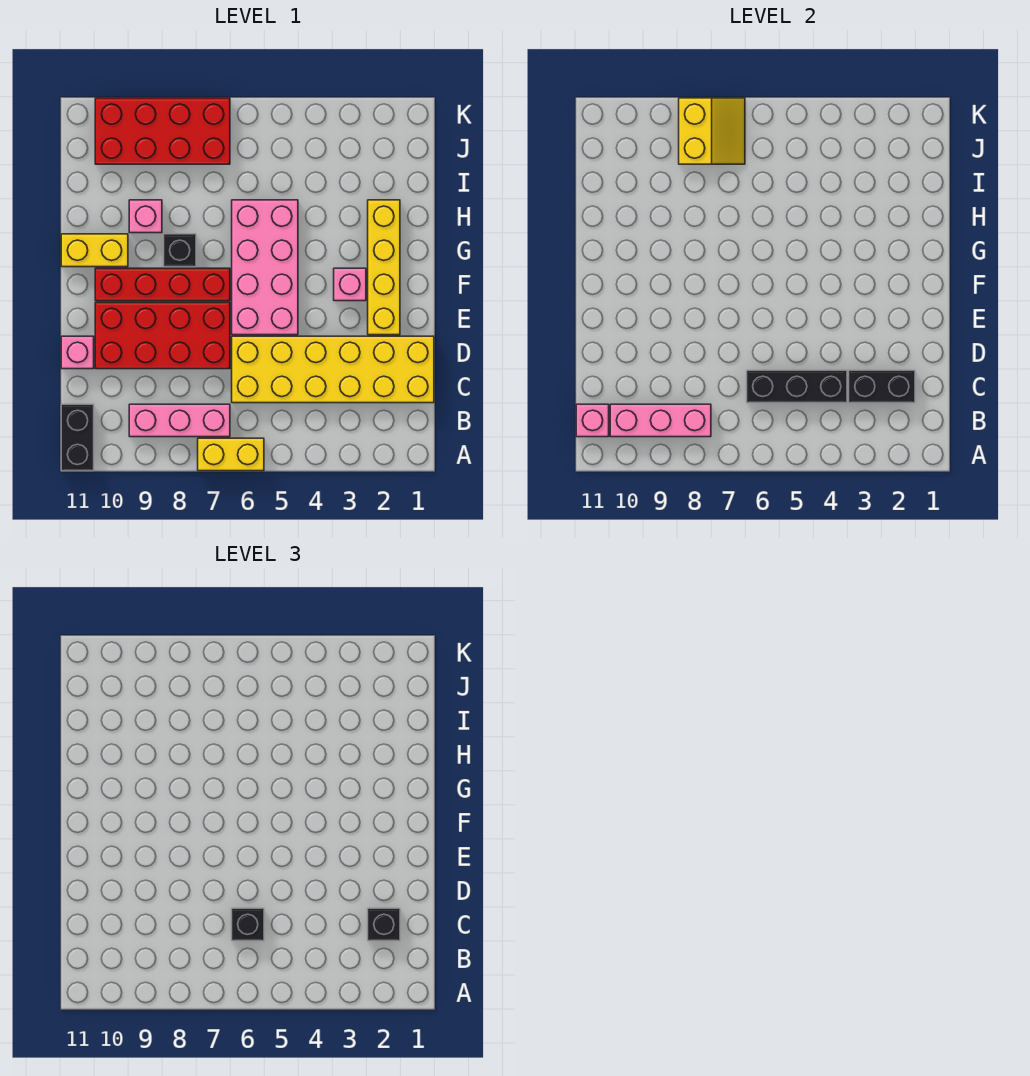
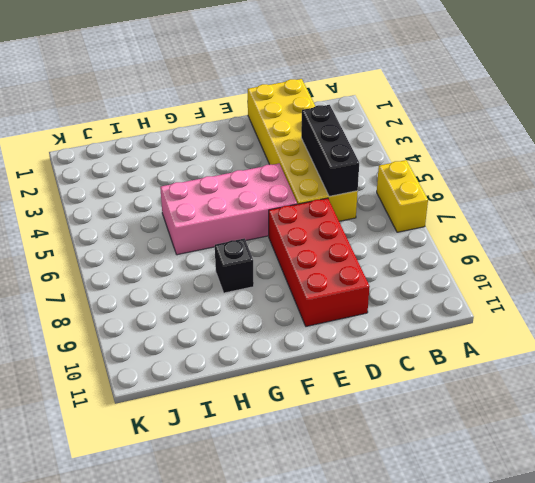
none -> black brick A11:B11 level 1
none -> pink brick B7:B9 level 1
none -> pink brick D11 level 1

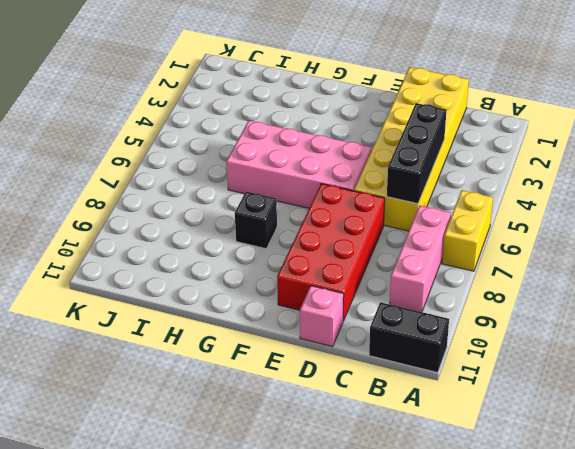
none -> yellow brick E2:H2 level 1
none -> pink brick F3 level 1
none -> red brick F7:F10 level 1

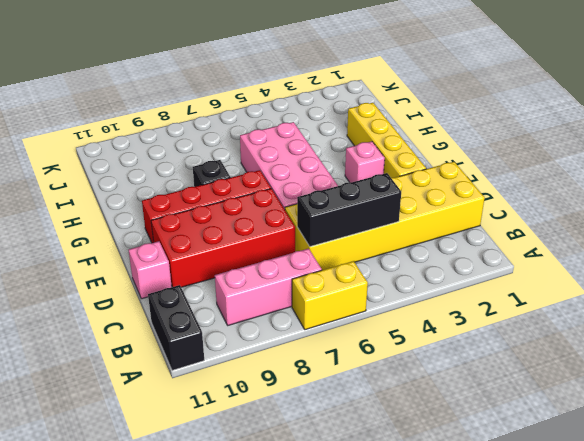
none -> yellow brick G10:G11 level 1
none -> pink brick H9 level 1
none -> red brick J7:K10 level 1

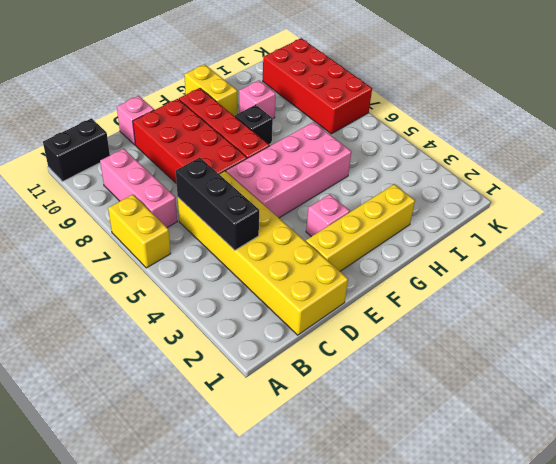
none -> pink brick B8:B10 level 2
none -> pink brick B11 level 2
none -> black brick C2:C3 level 2

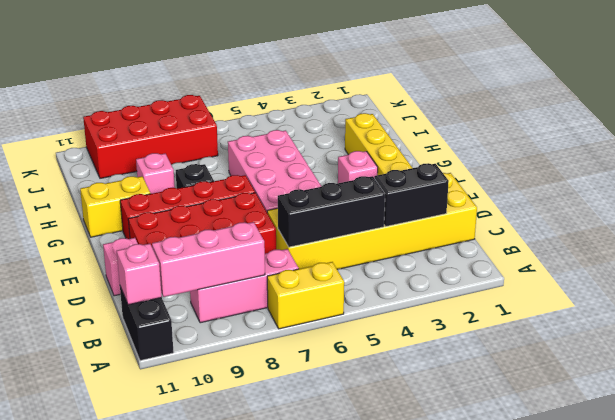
none -> yellow slope J7:K8 level 2 top 8
none -> black brick C2 level 3
none -> black brick C6 level 3

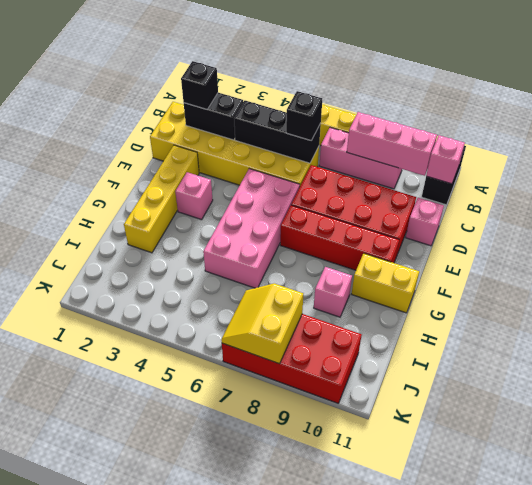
none -> black brick G8 level 1

